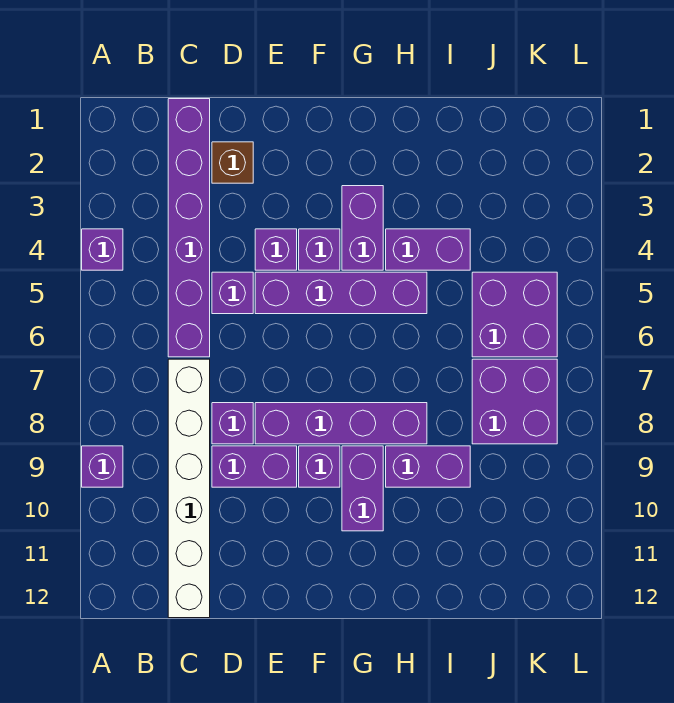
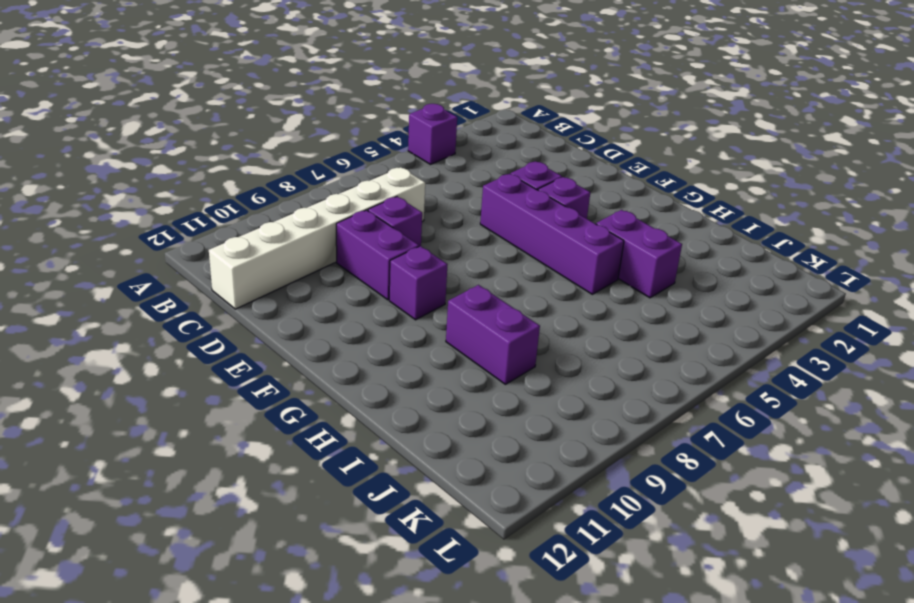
none -> purple brick A9 level 1
none -> purple brick C1:C6 level 1
none -> brown brick D2 level 1

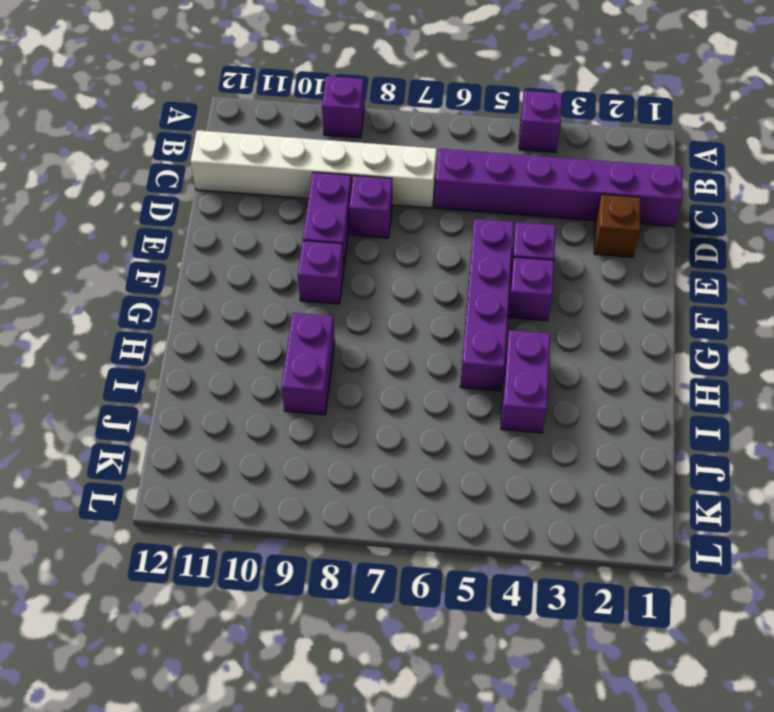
none -> purple brick D5 level 1
none -> purple brick E8:H8 level 1
none -> purple brick G3:G4 level 1

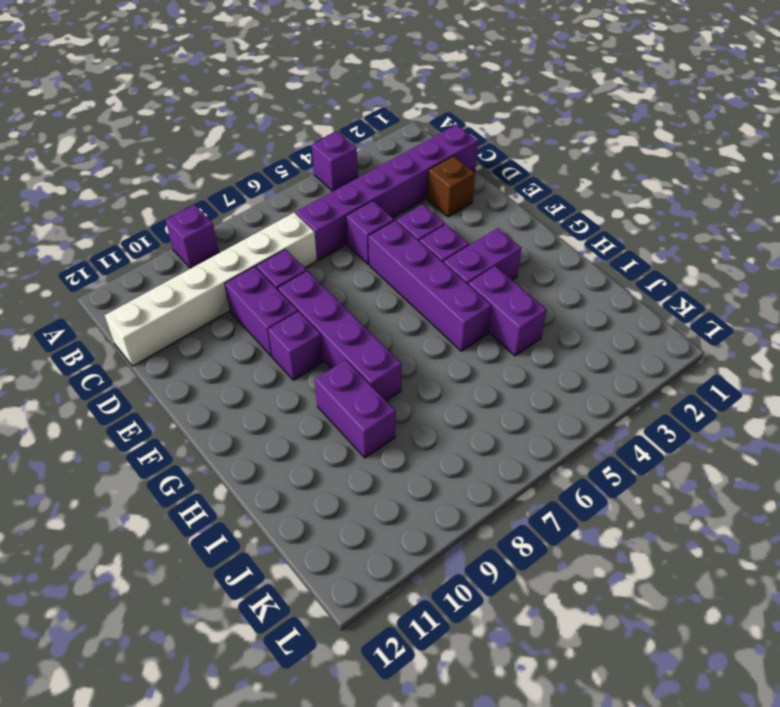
none -> purple brick G9:G10 level 1
none -> purple brick J5:K6 level 1
none -> purple brick J7:K8 level 1

